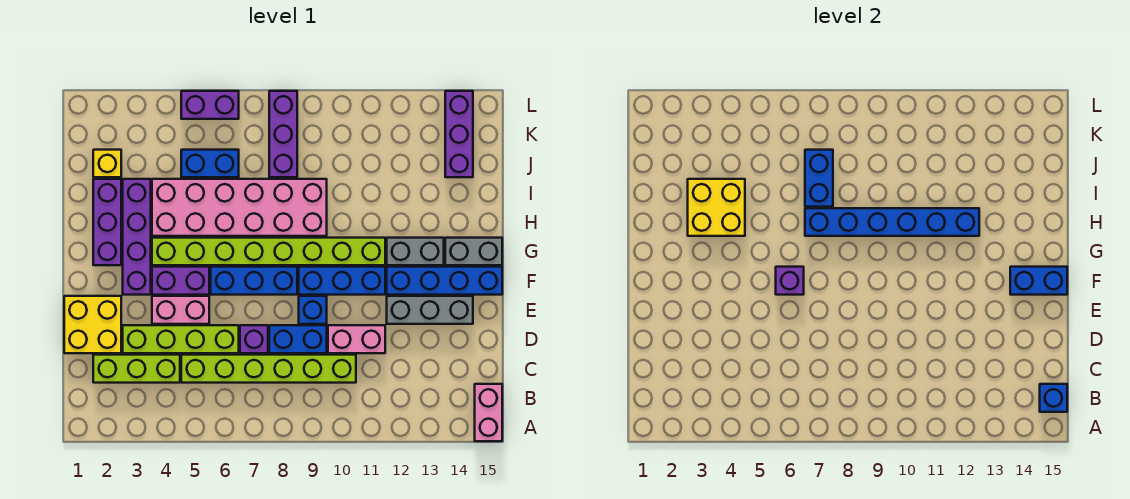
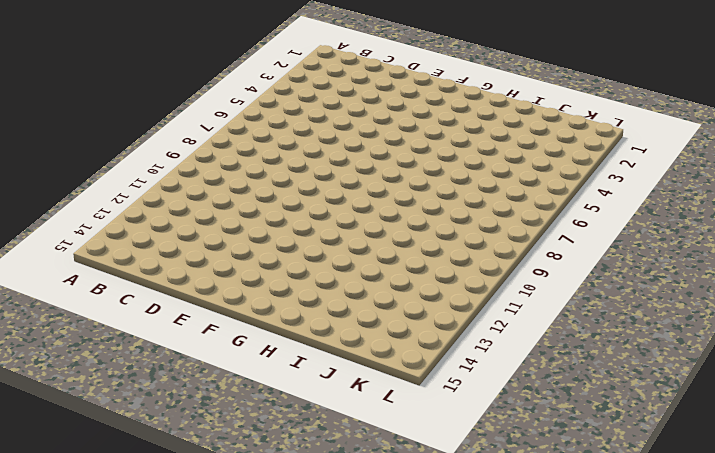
none -> pink brick A15:B15 level 1
none -> lime brick C2:C4 level 1
none -> lime brick C5:C10 level 1
none -> yellow brick D1:E2 level 1

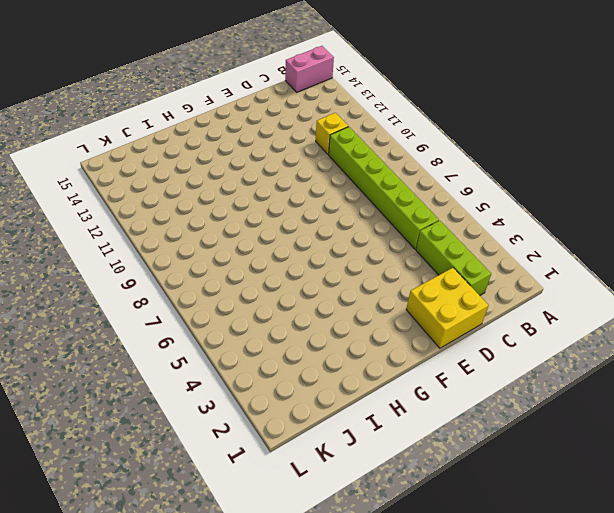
yellow brick C11 level 1 -> yellow brick J2 level 1
none -> lime brick D3:D6 level 1
none -> purple brick D7 level 1
none -> blue brick D8:D9 level 1
none -> pink brick D10:D11 level 1

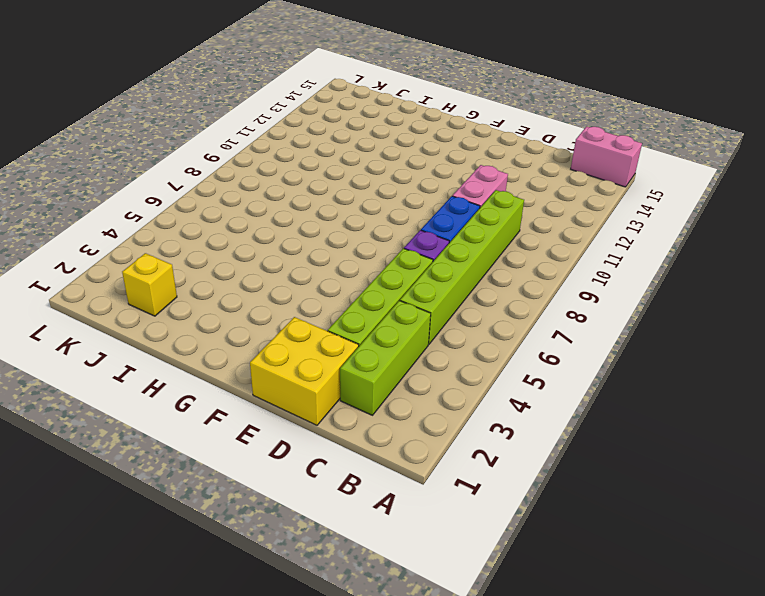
none -> pink brick E4:E5 level 1
none -> blue brick E9 level 1
none -> grey brick E12:E14 level 1
none -> purple brick F3:I3 level 1

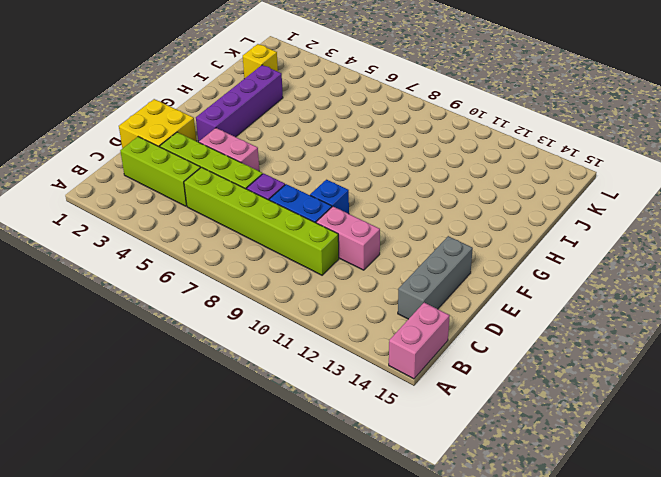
grey brick C14:E14 level 1 -> grey brick E12:E14 level 1
none -> purple brick F4:F5 level 1
none -> blue brick F6:F8 level 1
none -> blue brick F9:F11 level 1
none -> blue brick F12:F15 level 1

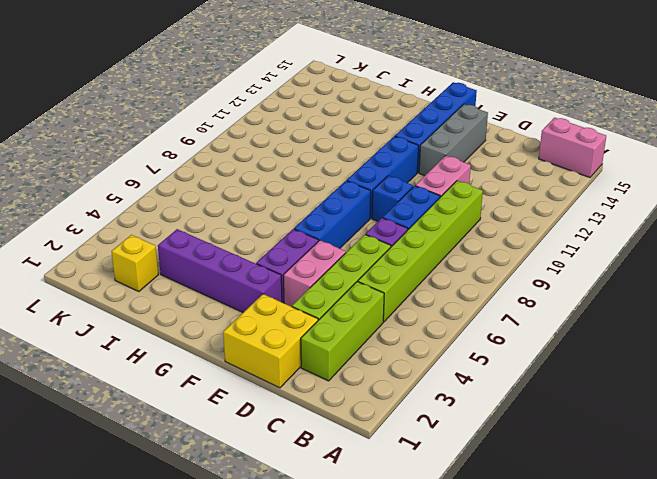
none -> purple brick G2:I2 level 1
none -> lime brick G4:G11 level 1
none -> grey brick G12:G13 level 1
none -> grey brick G14:G15 level 1

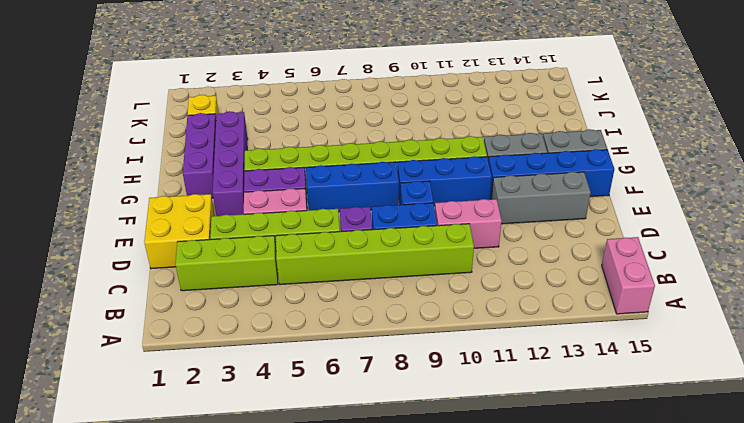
none -> pink brick H4:I9 level 1
none -> blue brick J5:J6 level 1
none -> purple brick J8:L8 level 1
none -> purple brick J14:L14 level 1

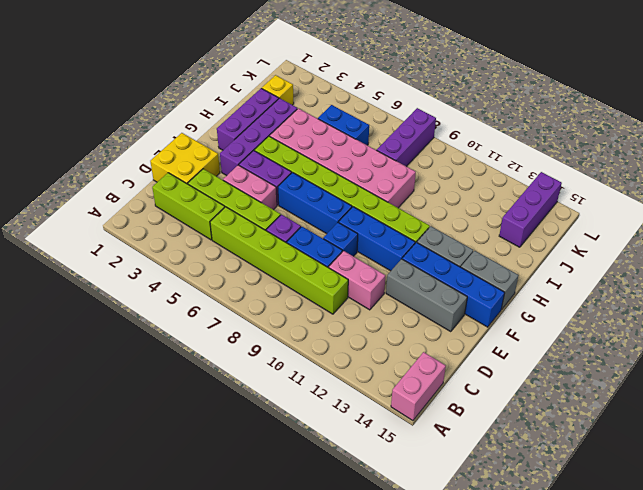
none -> purple brick L5:L6 level 1
none -> blue brick B15 level 2
none -> purple brick F6 level 2
none -> blue brick F14:F15 level 2

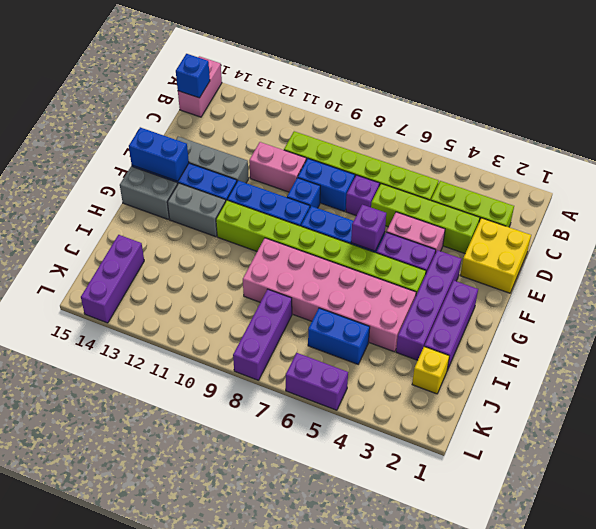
none -> yellow brick H3:I4 level 2
none -> blue brick H7:H12 level 2
none -> blue brick I7:J7 level 2

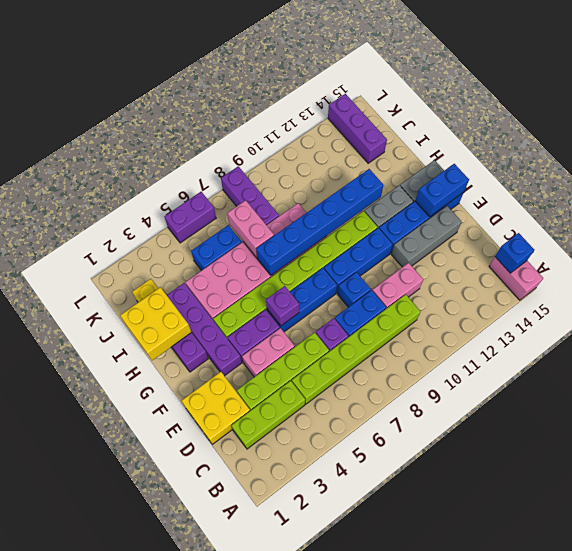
yellow brick H1:I2 level 2 -> yellow brick H3:I4 level 2
pink brick I7:J7 level 2 -> blue brick I7:J7 level 2

